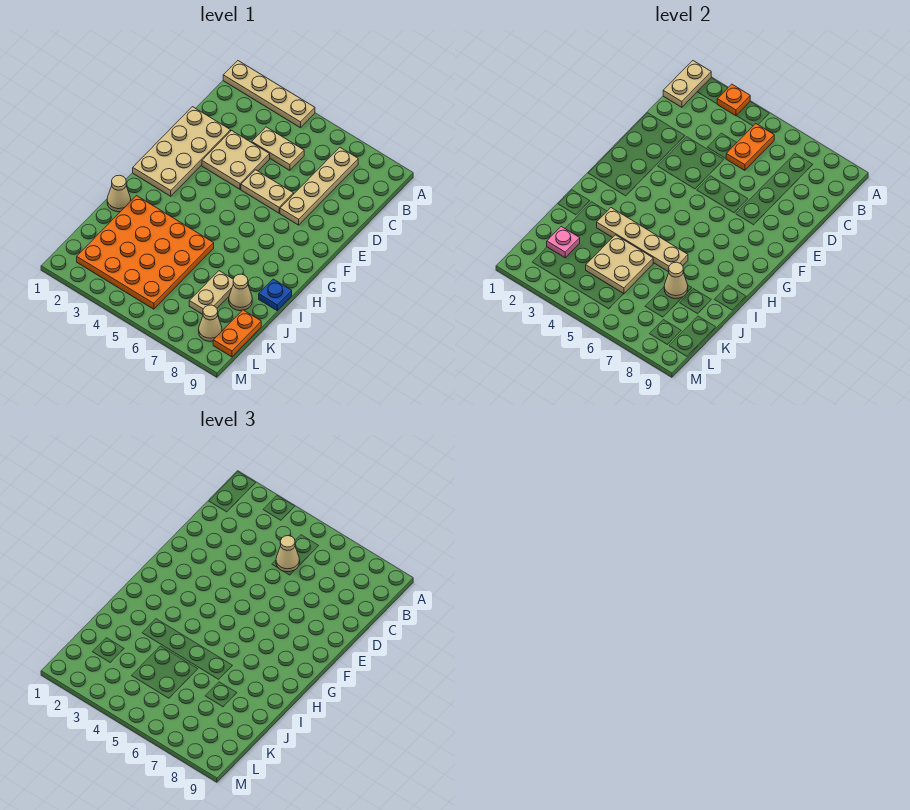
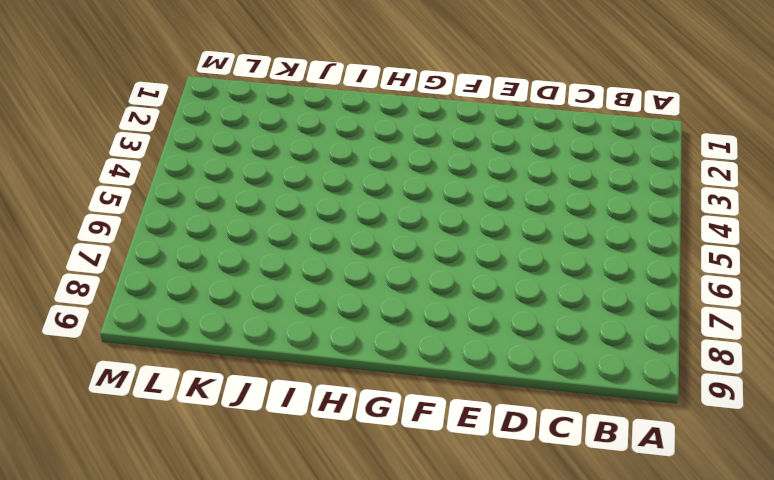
none -> tan plate A1:A4 level 1
none -> tan plate B7:E7 level 1
none -> tan plate C4:C5 level 1

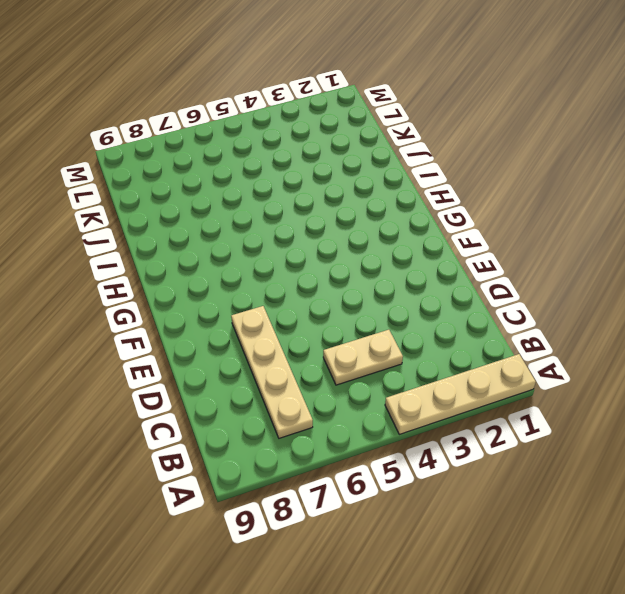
none -> tan plate D1:G2 level 1
none -> tan plate D3:E4 level 1
none -> tan plate E5:E6 level 1

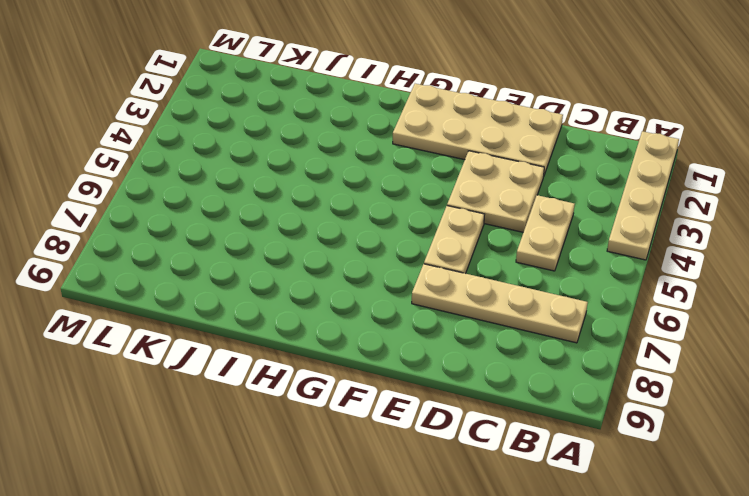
none -> tan cone I1 level 1
none -> orange plate I2:L5 level 1
none -> blue plate I9 level 1

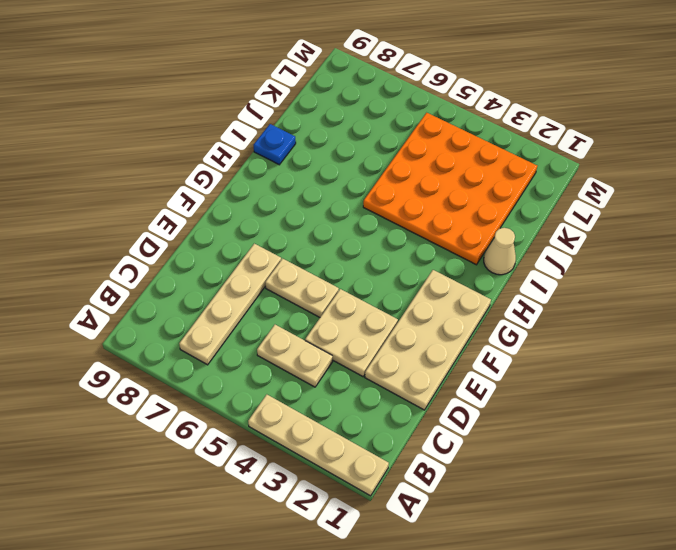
none -> tan plate J7:K7 level 1
none -> tan cone J8 level 1
none -> orange plate K9:L9 level 1

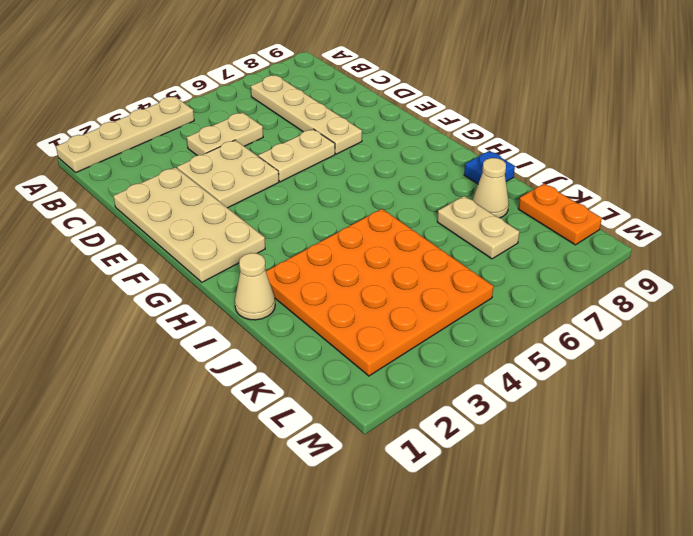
none -> tan cone L8 level 1
none -> tan plate A1:B1 level 2
none -> orange plate A3 level 2

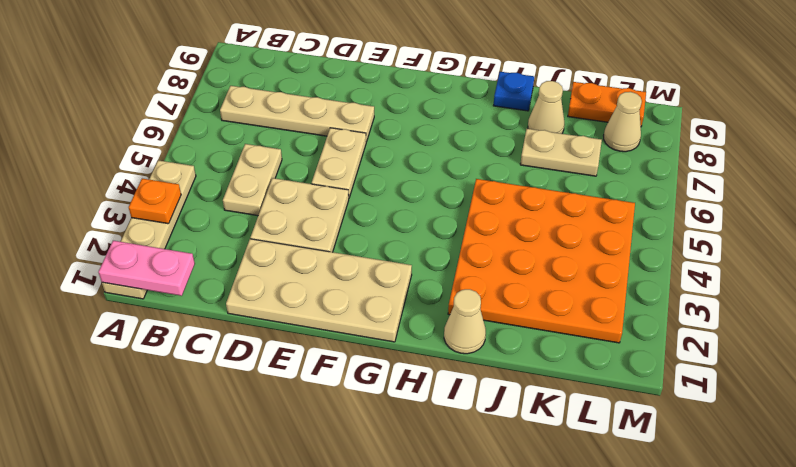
pink plate A1:B1 level 2 -> tan plate A1:B1 level 2
none -> orange plate B5:C5 level 2
none -> tan plate I3:I6 level 2
none -> tan plate J4:K5 level 2

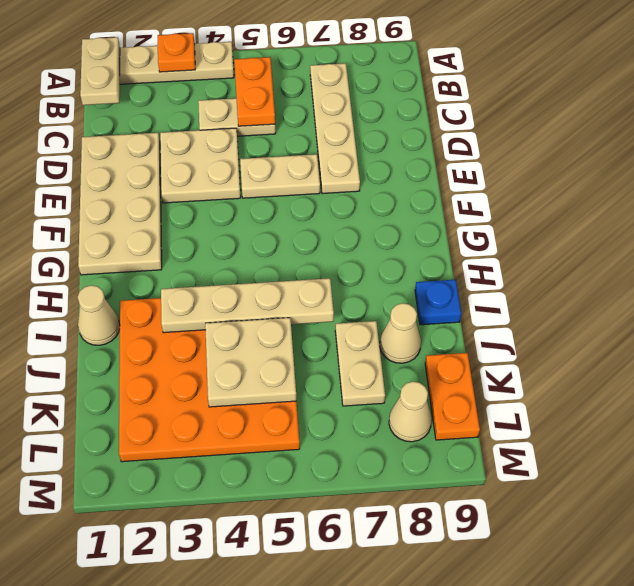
none -> tan cone J7 level 2
none -> pink plate K2 level 2
none -> tan cone C5 level 3

